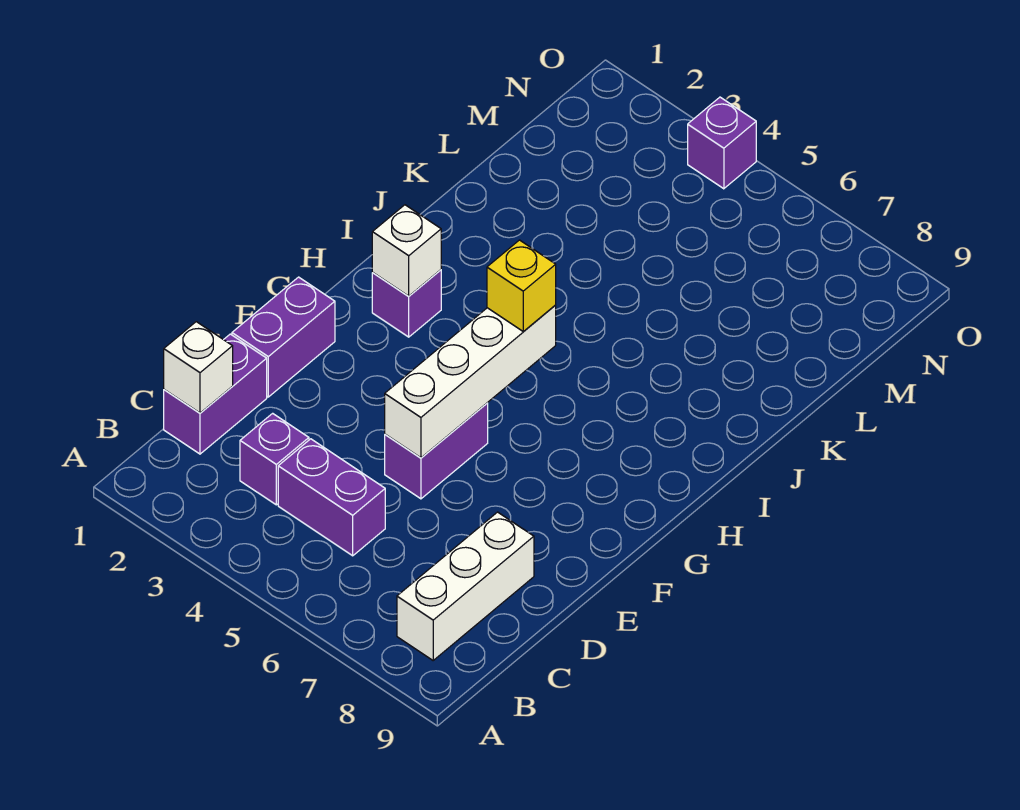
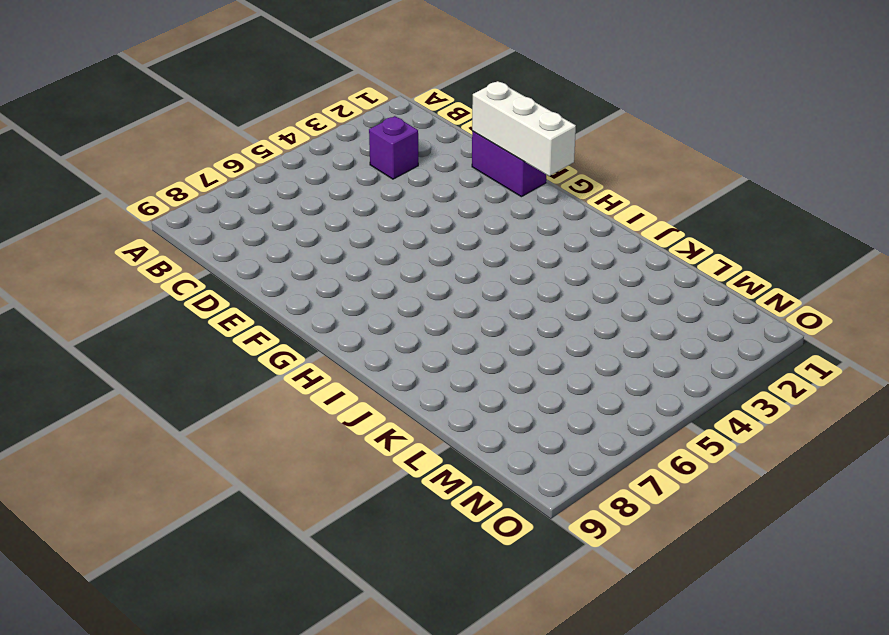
white brick E1:G1 level 2 -> white brick B8:D8 level 1
none -> purple brick C1:D1 level 1
none -> purple brick C4:C5 level 1
none -> purple brick E5:F5 level 1

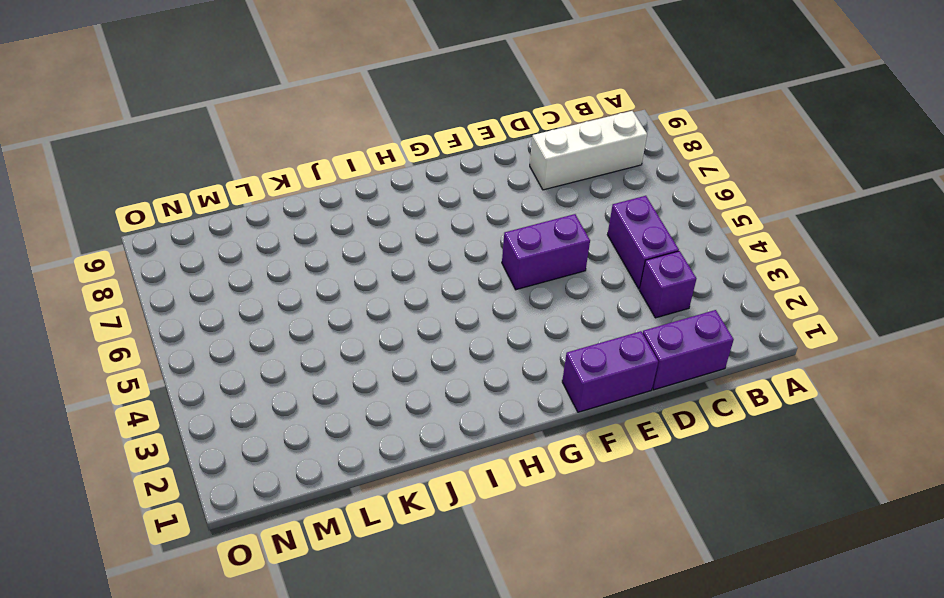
none -> purple brick H2 level 1
none -> purple brick O4 level 1
none -> white brick C1 level 2

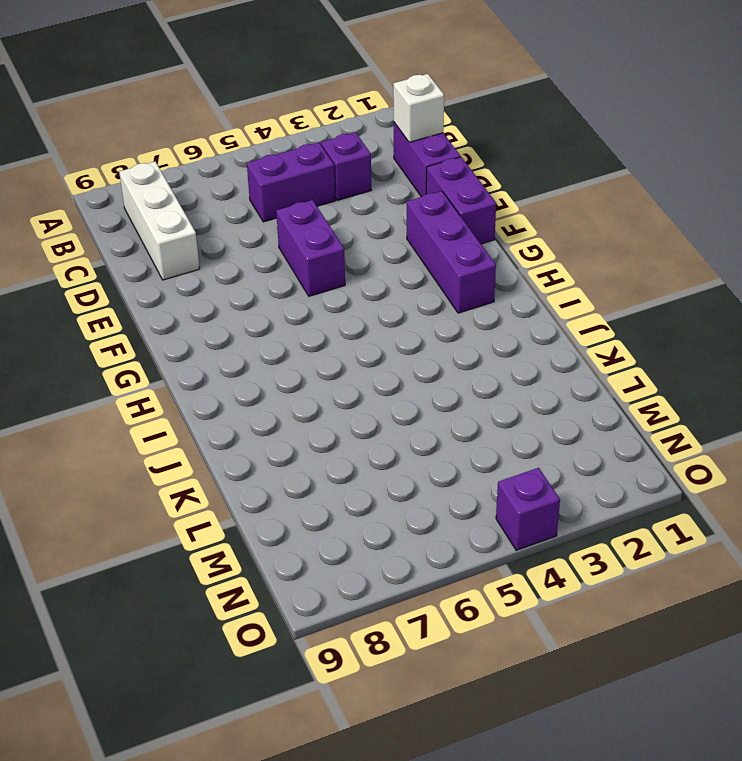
purple brick F2:H2 level 1 -> purple brick H2 level 1
none -> white brick E5:H5 level 2
none -> white brick H2 level 2
none -> yellow brick H5 level 3

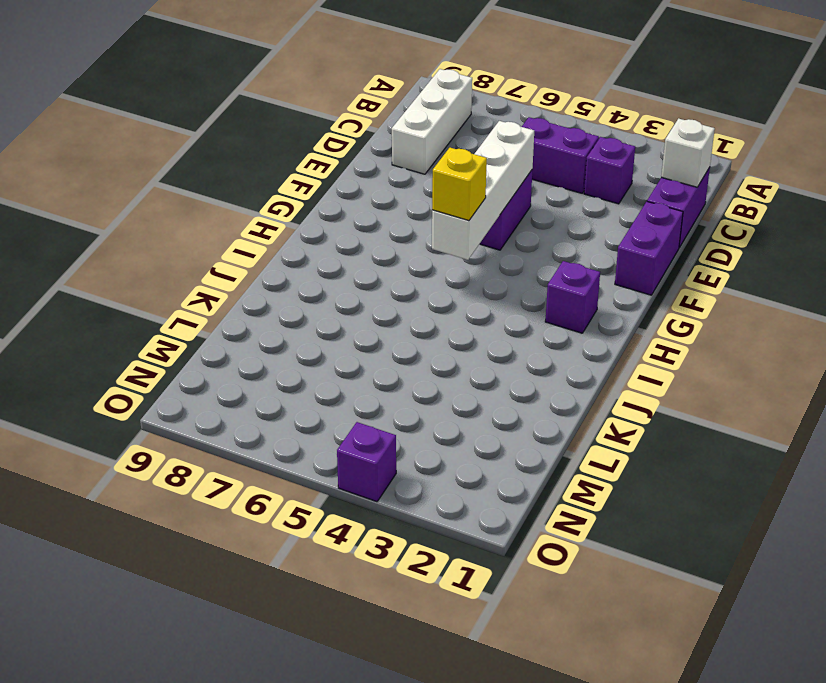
none -> white brick H2 level 2

